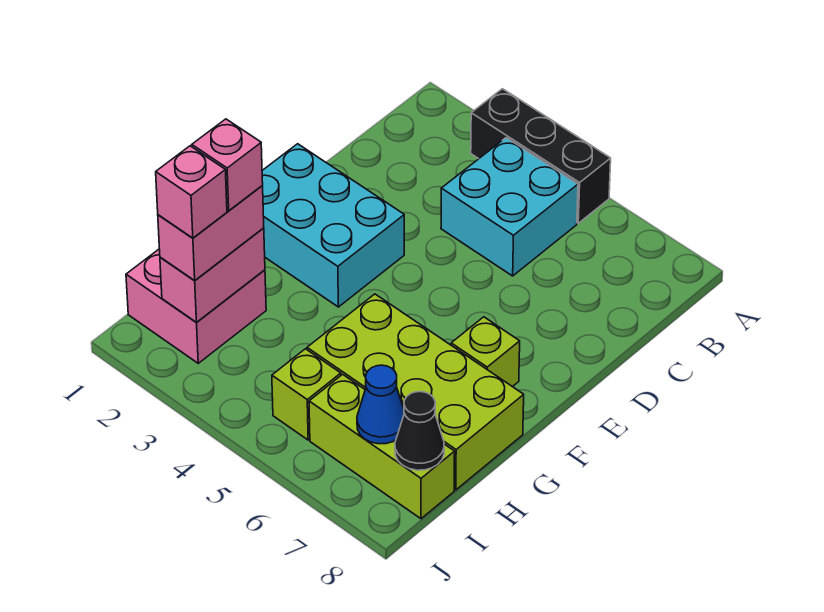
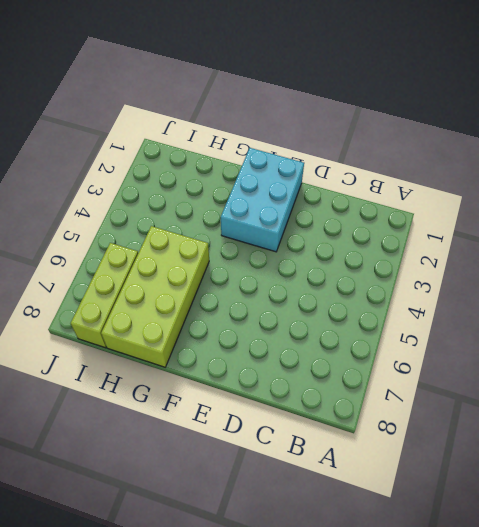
none -> black brick A3:A5 level 1
none -> cyan brick B4:C5 level 1
none -> lime brick F7 level 1

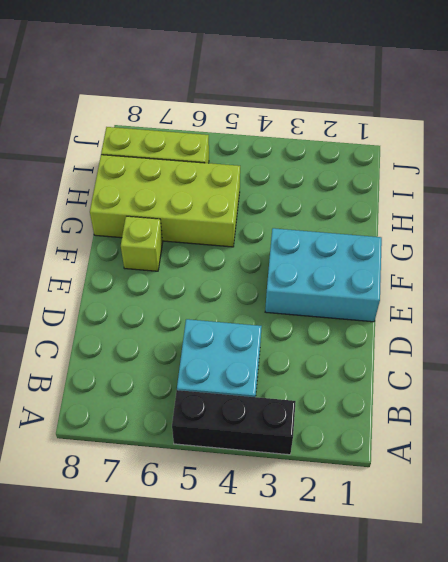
none -> pink brick H1:I2 level 1
none -> lime brick I5 level 1
none -> pink brick H2:I2 level 2

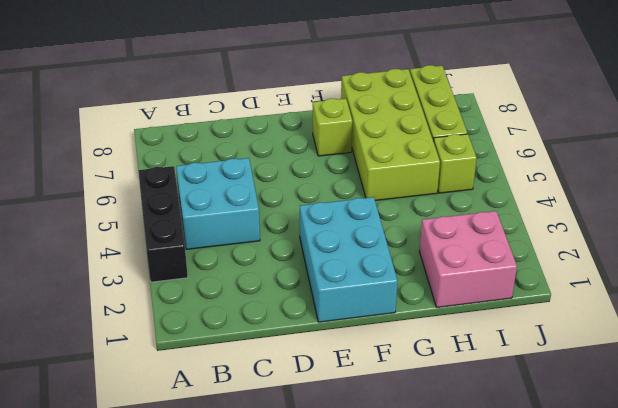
none -> pink brick H2:I2 level 2
none -> blue cone I7 level 2
none -> black cone I8 level 2

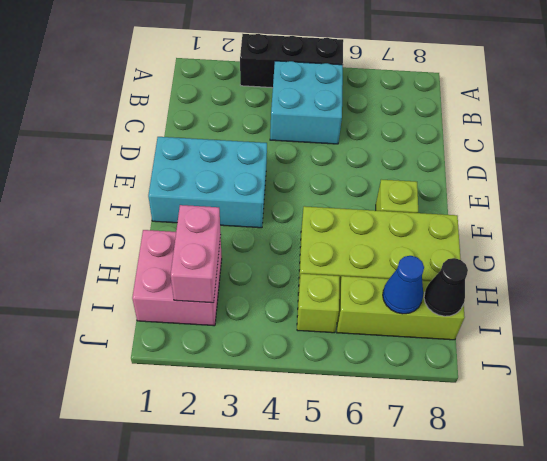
none -> pink brick H2:I2 level 3
none -> pink brick H2 level 4
none -> pink brick I2 level 4

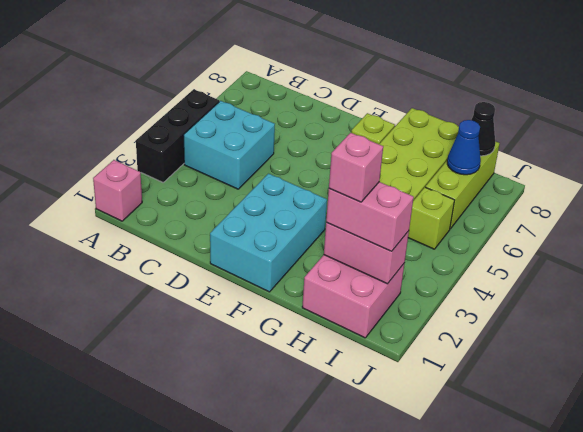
pink brick A1 level 1 -> pink brick I2 level 4

